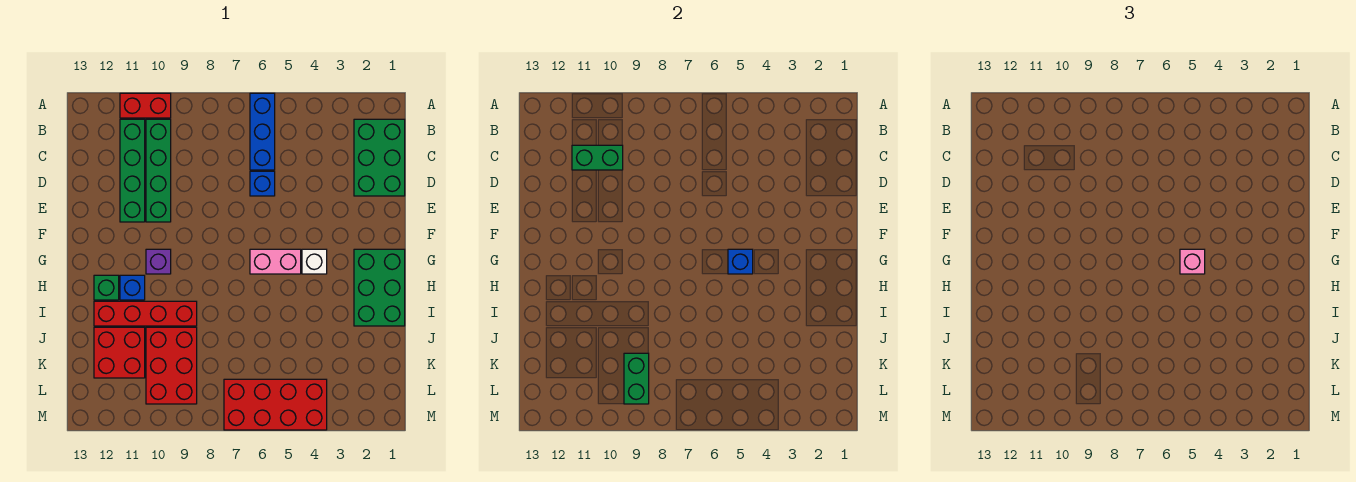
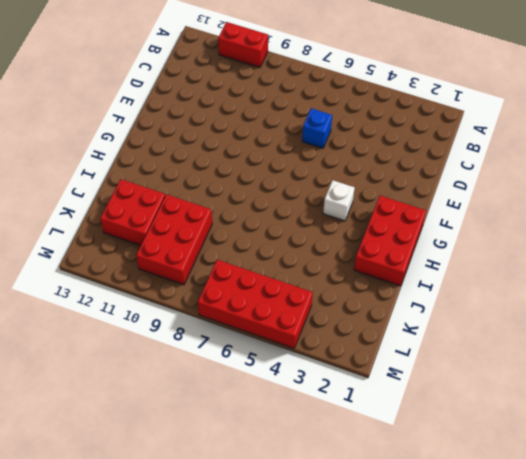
red brick G1:I2 level 1 -> green brick G1:I2 level 1
none -> blue brick A6:C6 level 1
none -> green brick B1:D2 level 1
none -> green brick B10:E10 level 1

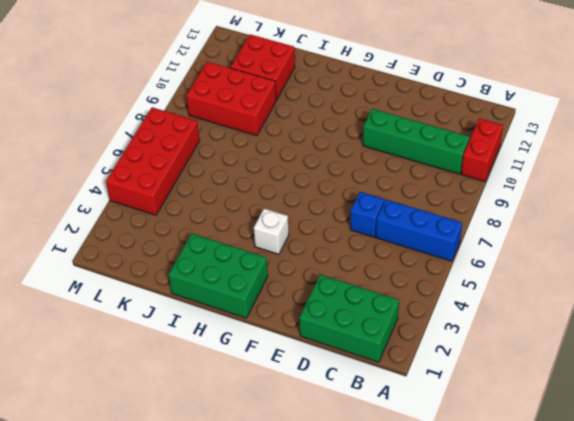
none -> green brick B11:E11 level 1
none -> pink brick G5:G6 level 1
none -> purple brick G10 level 1

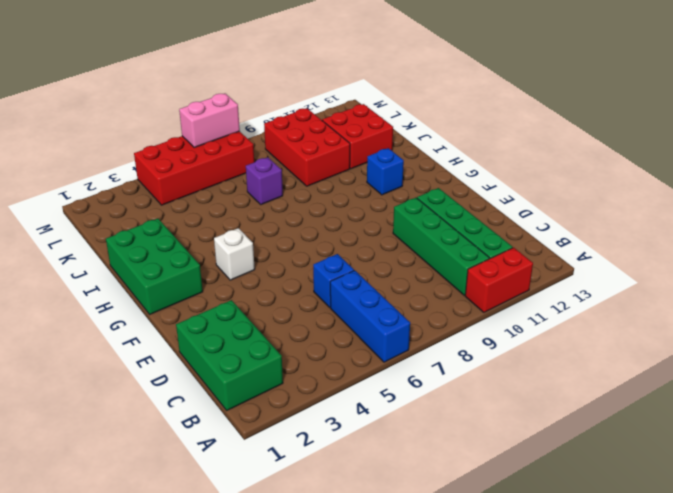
purple brick J7 level 1 -> purple brick G10 level 1
pink brick M6:M7 level 2 -> pink brick G5:G6 level 1
none -> green brick H12 level 1
none -> red brick I9:I12 level 1
none -> green brick C10:C11 level 2

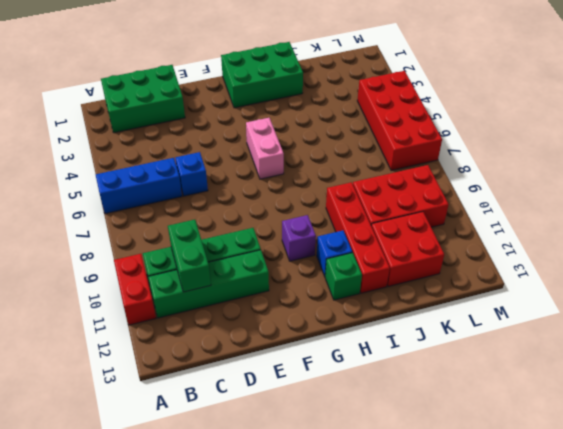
none -> white brick G4 level 1
none -> blue brick G5 level 2
none -> green brick K9:L9 level 2

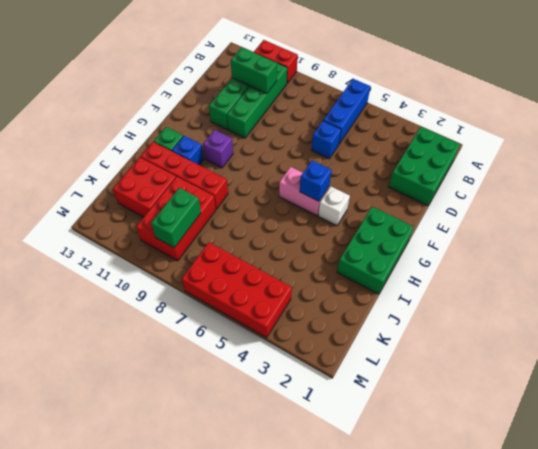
none -> pink brick G5 level 3

